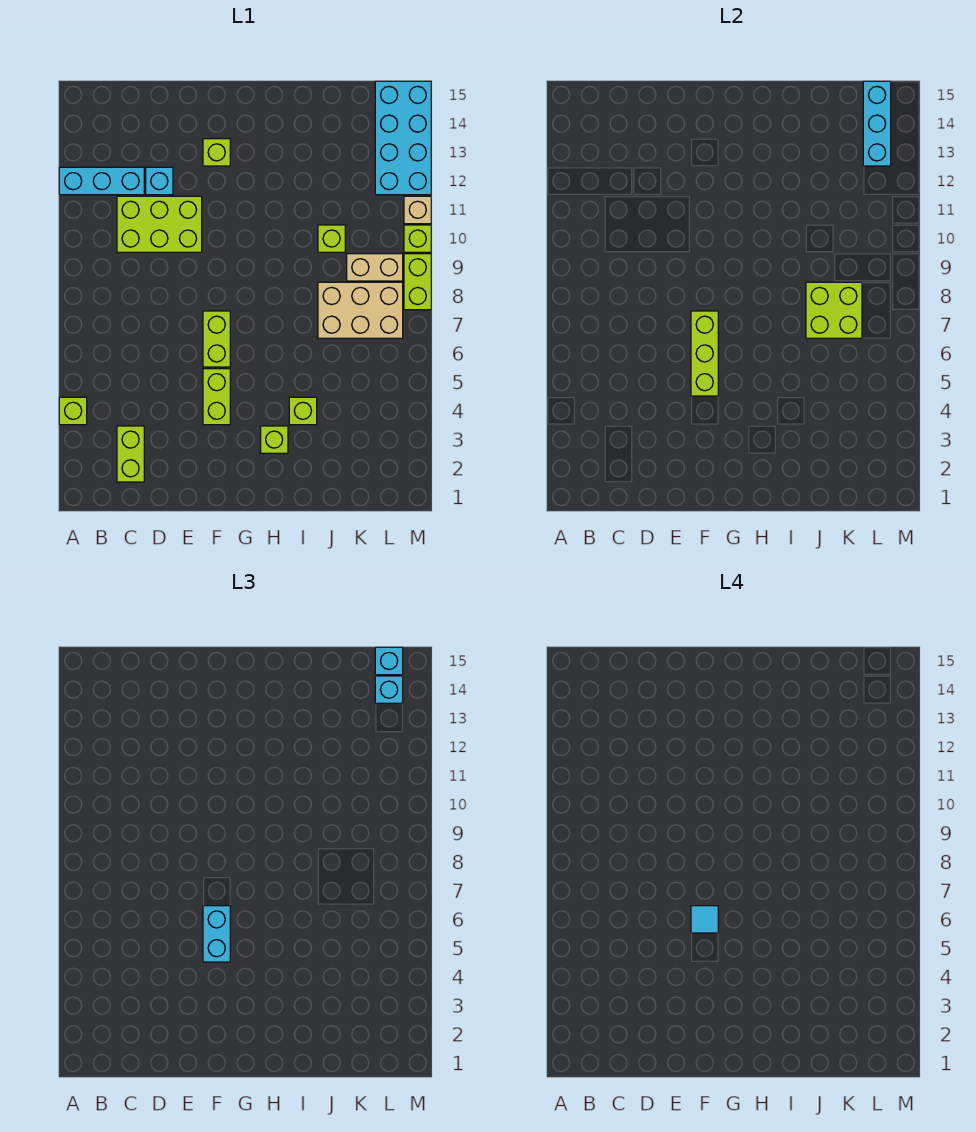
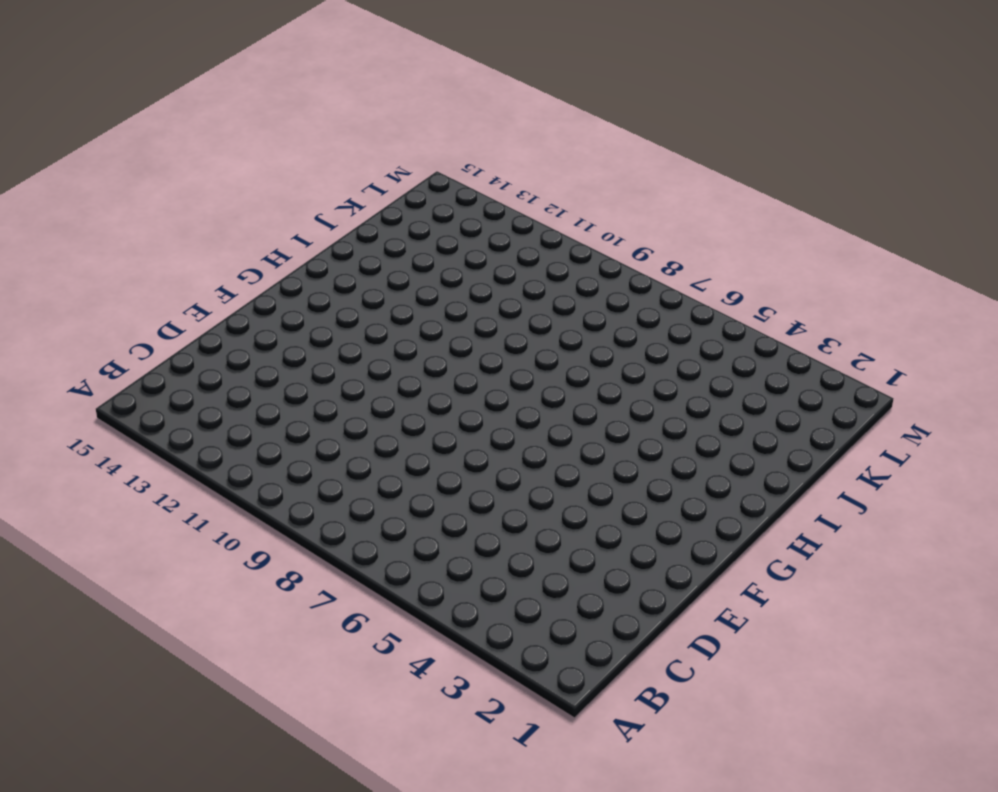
none -> lime brick A4 level 1
none -> cyan brick A12:C12 level 1
none -> lime brick C2:C3 level 1

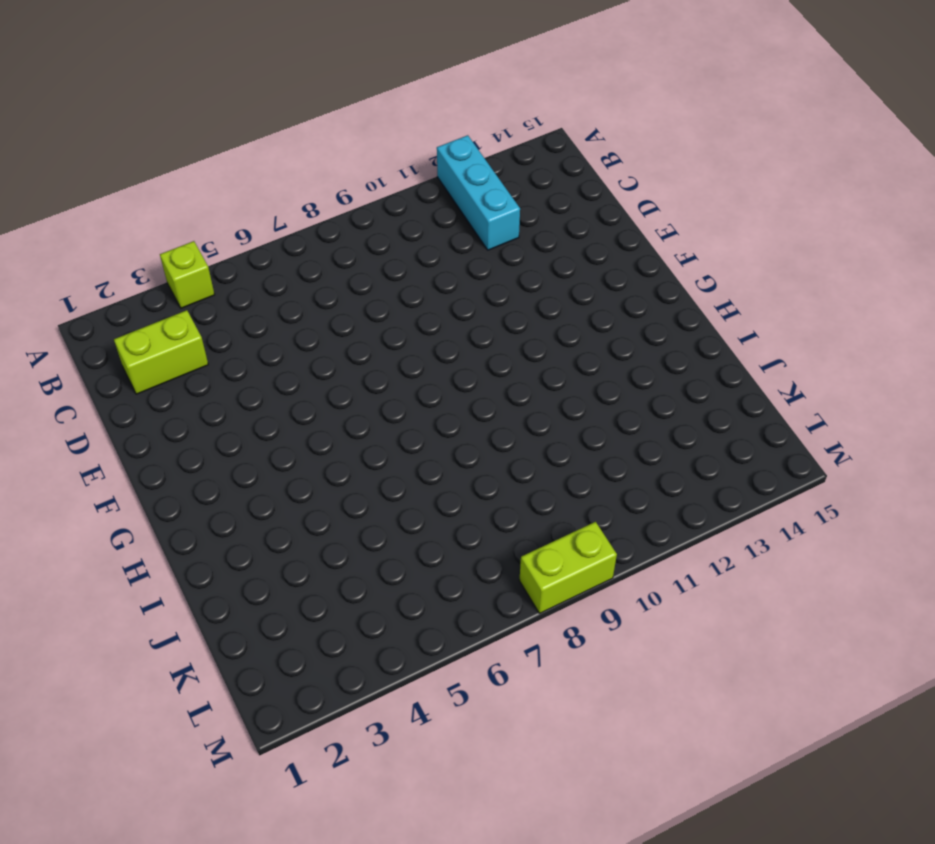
none -> lime brick C10:E11 level 1
none -> cyan brick D12 level 1
none -> lime brick F4:F5 level 1

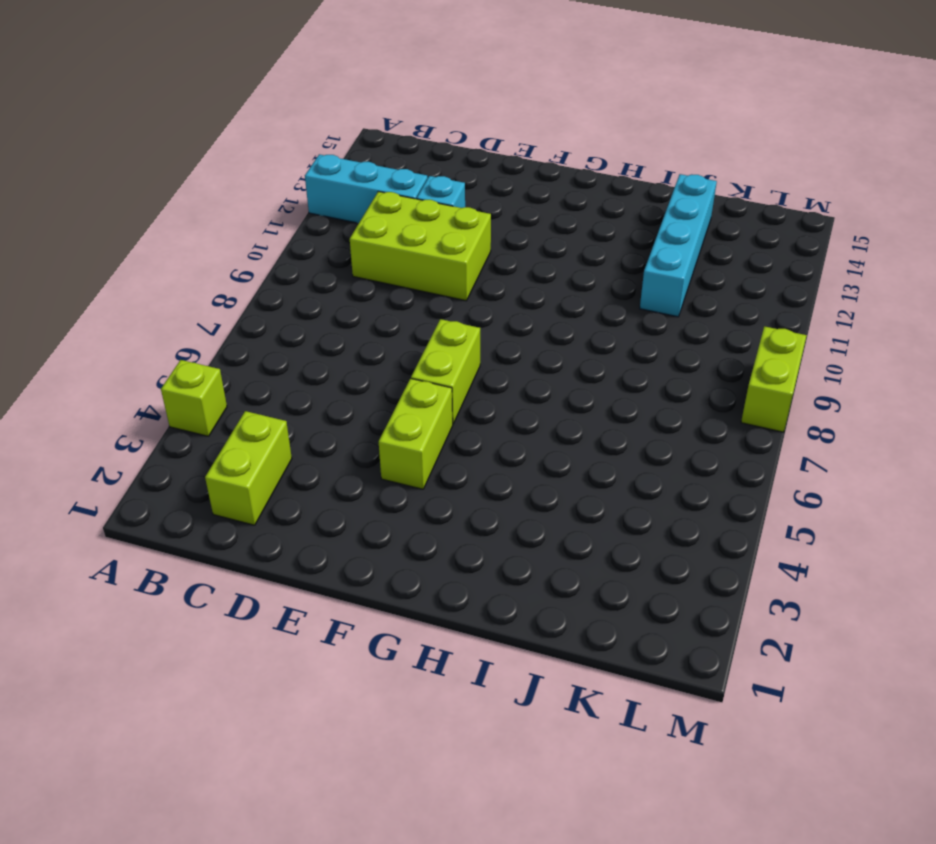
cyan brick J11:J14 level 1 -> none
none -> lime brick F13 level 1
none -> lime brick H3 level 1
none -> lime brick I4 level 1

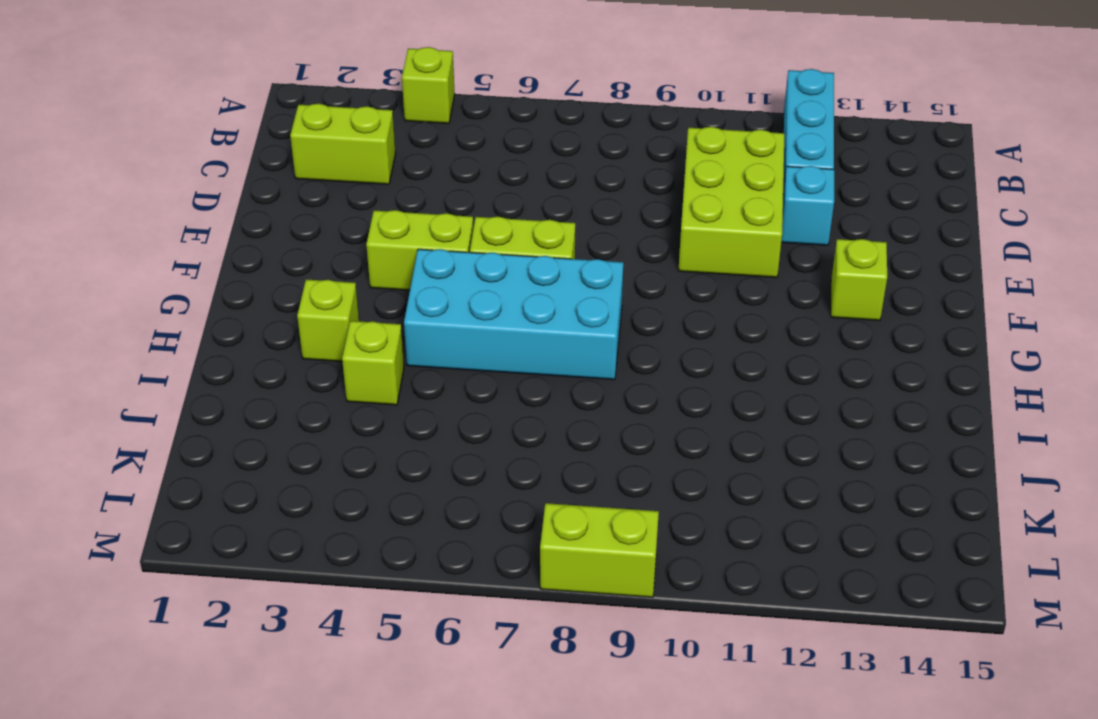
cyan brick G5:H8 level 1 -> cyan brick L12:M15 level 1
none -> tan brick J7:L8 level 1
none -> lime brick J10 level 1
none -> tan brick K9:L9 level 1

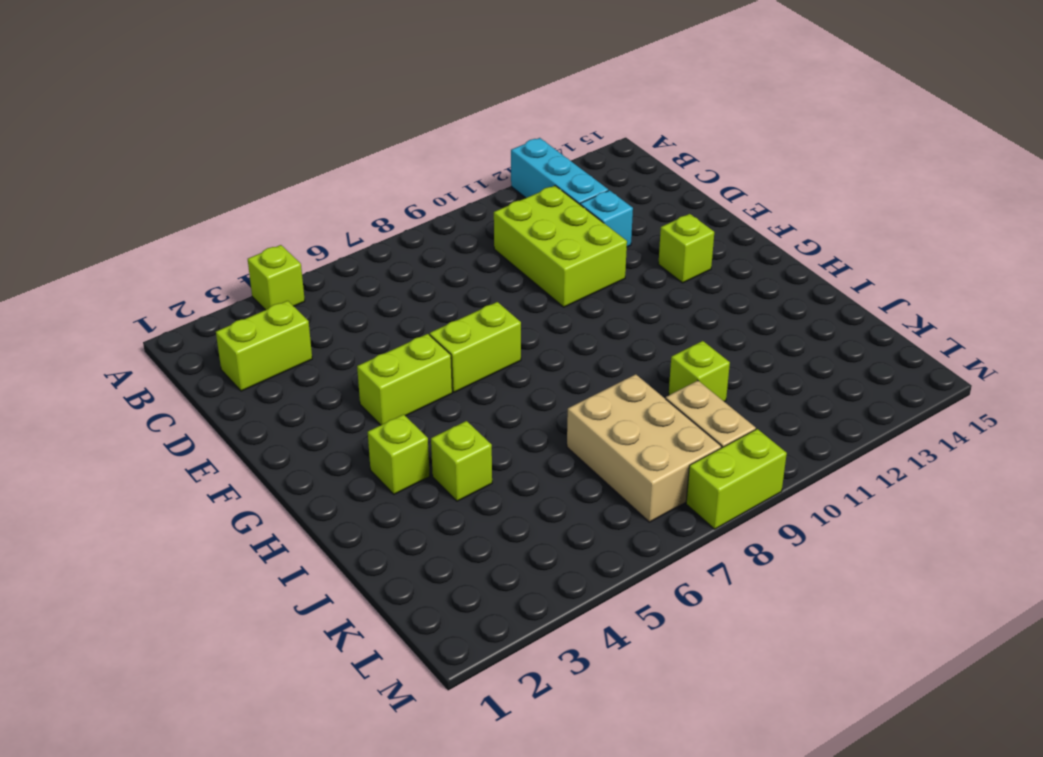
none -> cyan brick L12:M15 level 1
none -> lime brick M10 level 1
none -> tan brick M11 level 1

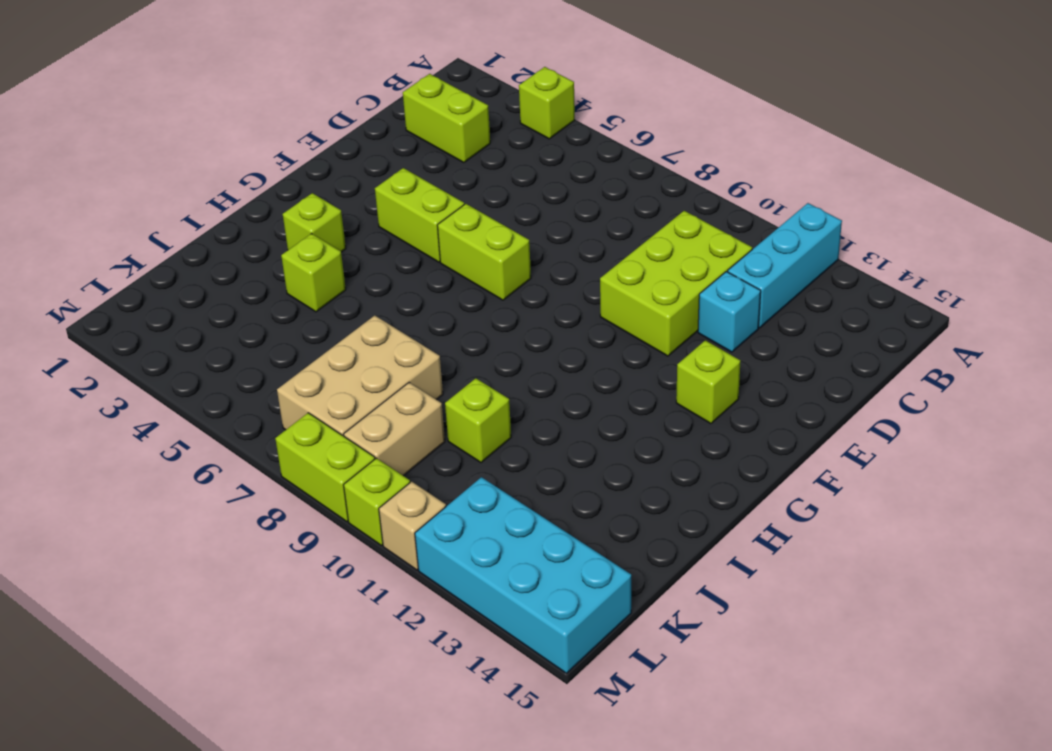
none -> lime brick F5:F7 level 2
none -> lime brick J7:K8 level 2
none -> cyan brick L13:L15 level 2

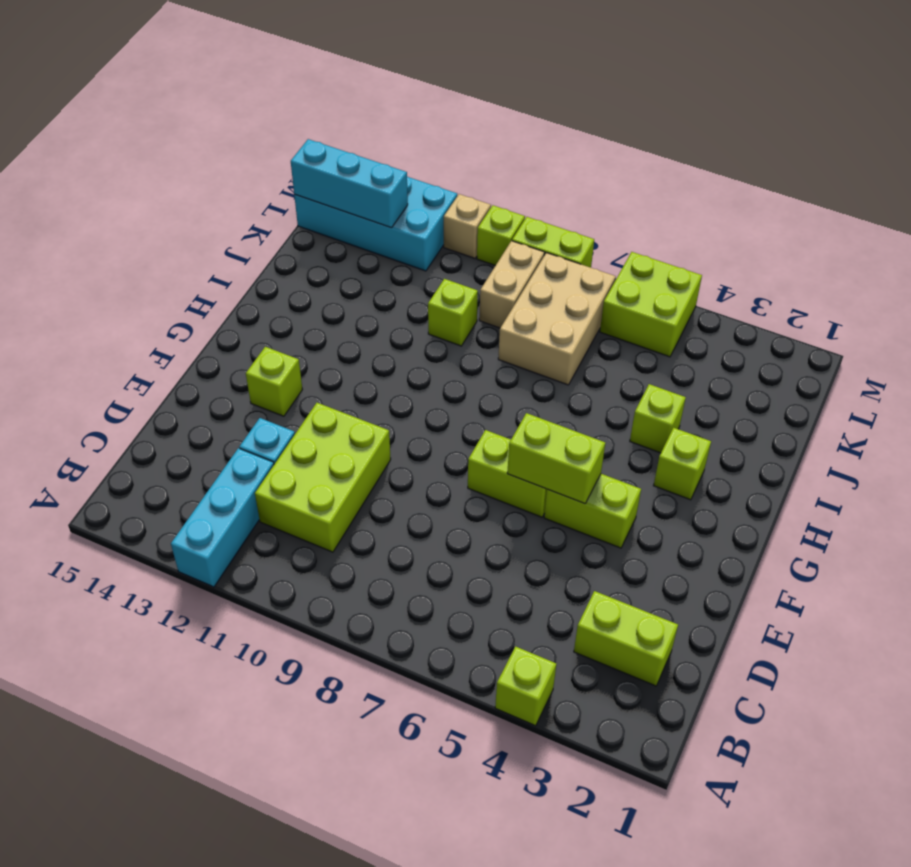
lime brick F5:F6 level 2 -> lime brick F5:F7 level 2
lime brick L5:M6 level 1 -> lime brick J7:K8 level 2
none -> cyan brick F5:F6 level 3
none -> cyan brick L14 level 3
none -> cyan brick L15 level 3

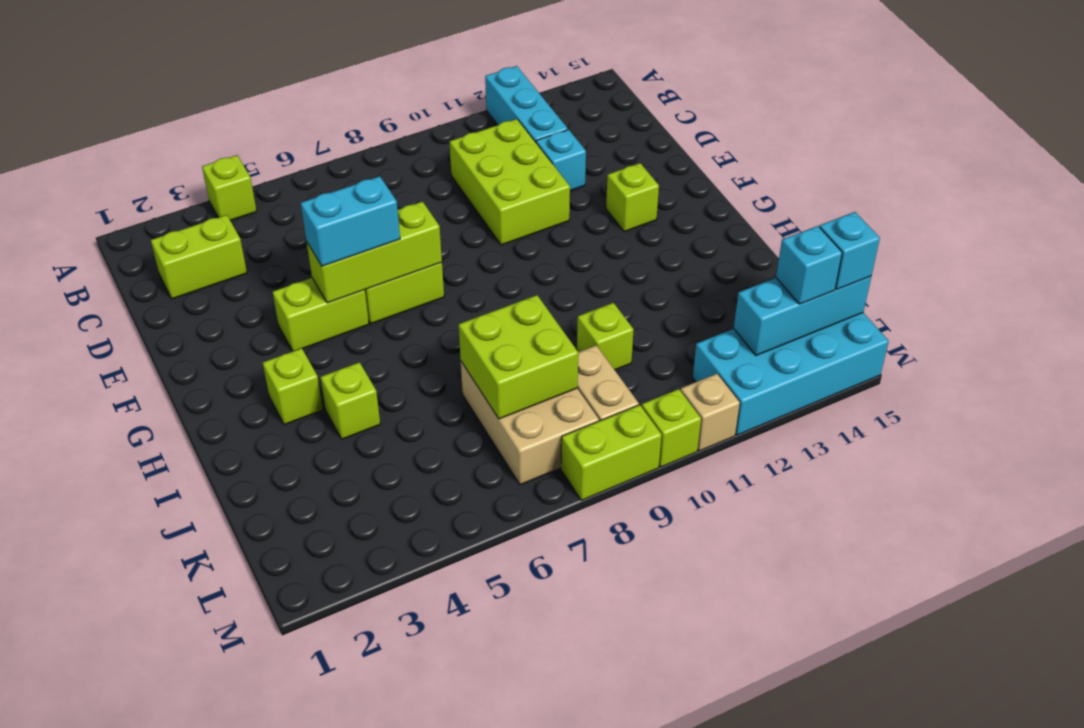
none -> cyan tile F6 level 4

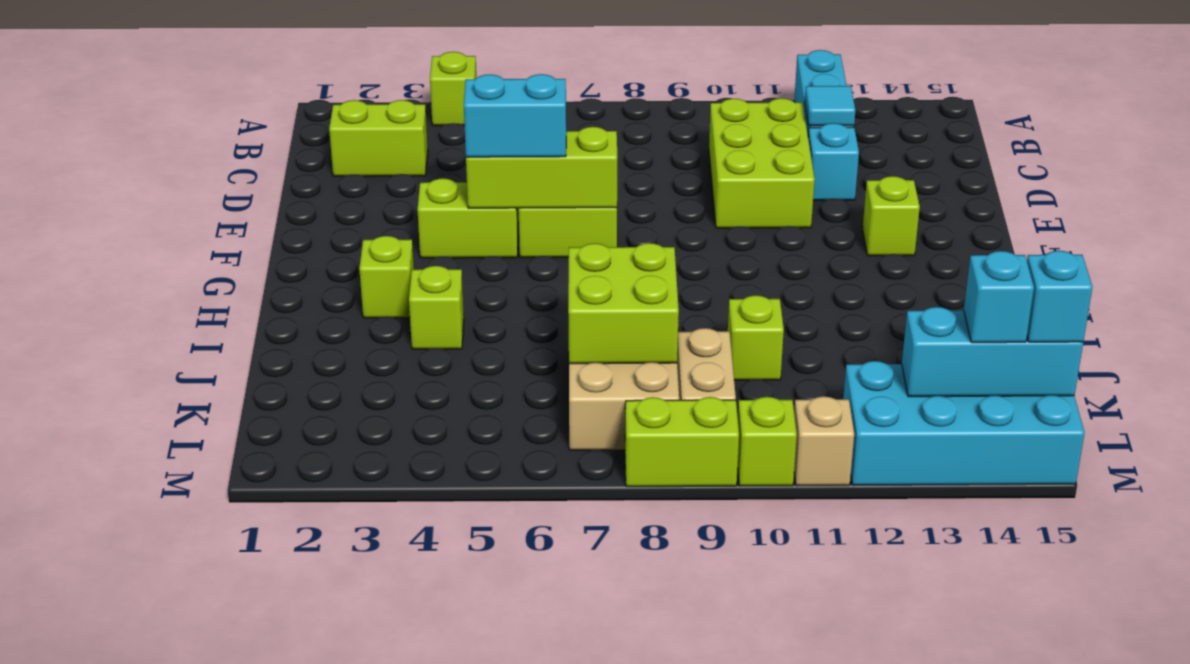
cyan tile C12 level 2 -> cyan tile F6 level 4

